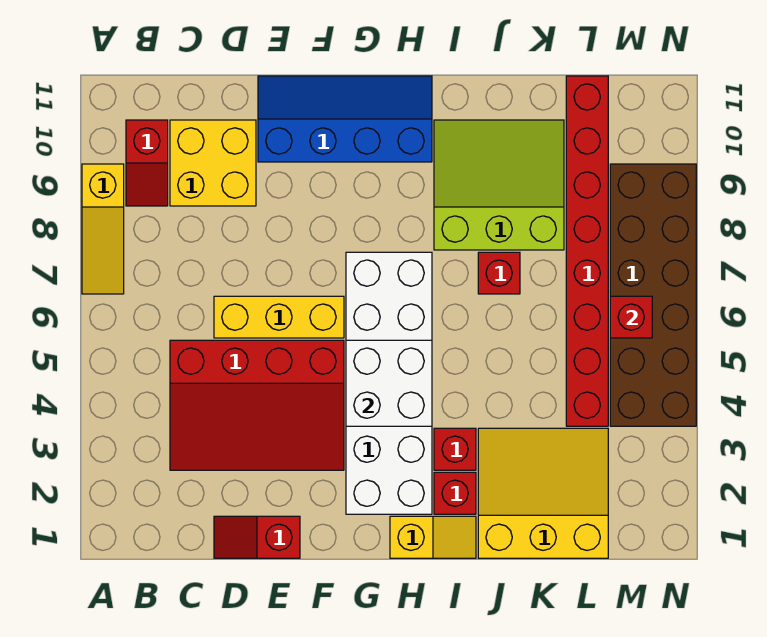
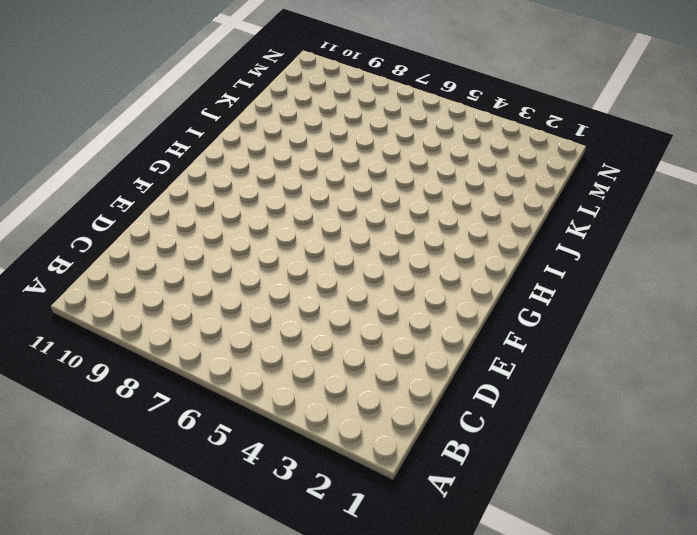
none -> yellow slope A7:A9 level 1 top 9
none -> red slope B9:B10 level 1 top 10
none -> red slope C3:F5 level 1 top 5

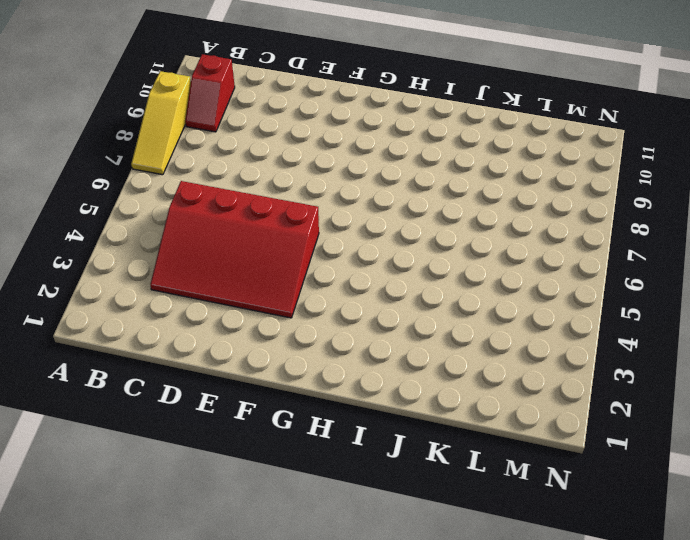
none -> yellow brick C9:D10 level 1
none -> red slope D1:E1 level 1 top E
none -> yellow brick D6:F6 level 1

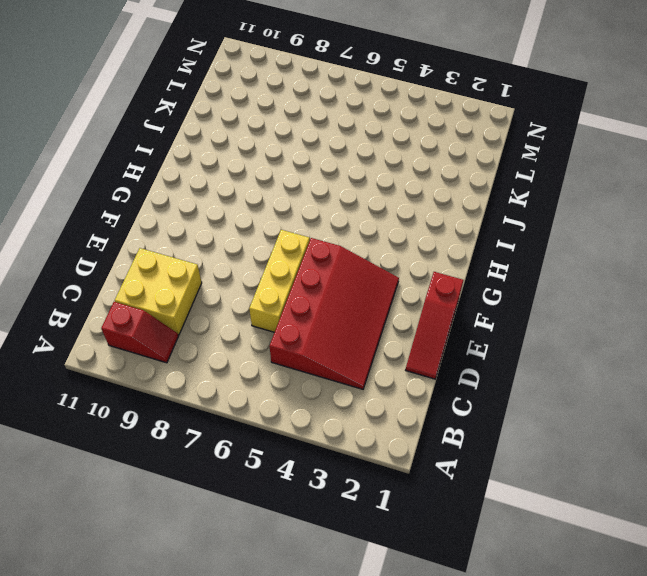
red slope D1:F1 level 1 top F -> red slope D1:E1 level 1 top E
none -> yellow slope A7:A9 level 1 top 9
none -> blue slope E10:H11 level 1 top 10
none -> white brick G2:H7 level 1

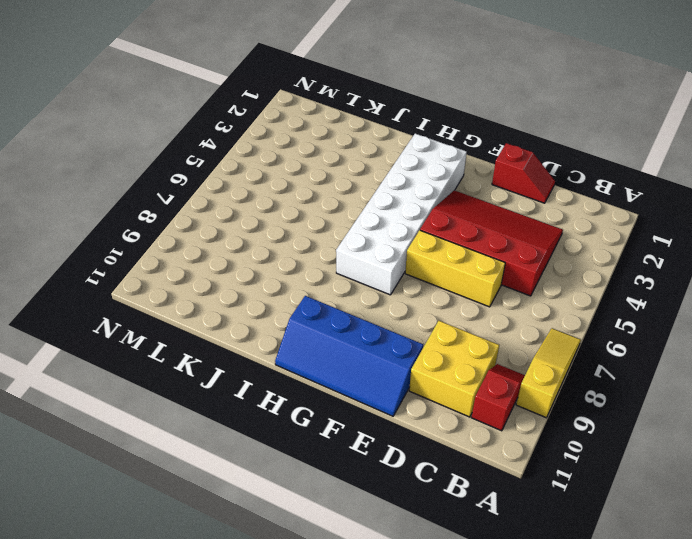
none -> yellow slope H1:I1 level 1 top H
none -> red brick I2 level 1
none -> red brick I3 level 1

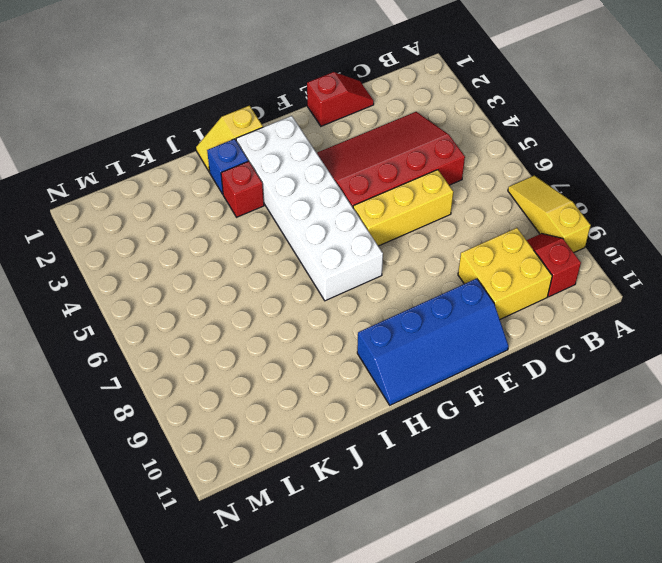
blue brick I2 level 1 -> red brick I2 level 1
none -> lime slope I8:K10 level 1 top 8
none -> yellow slope J1:L3 level 1 top 1
none -> red brick J7 level 1

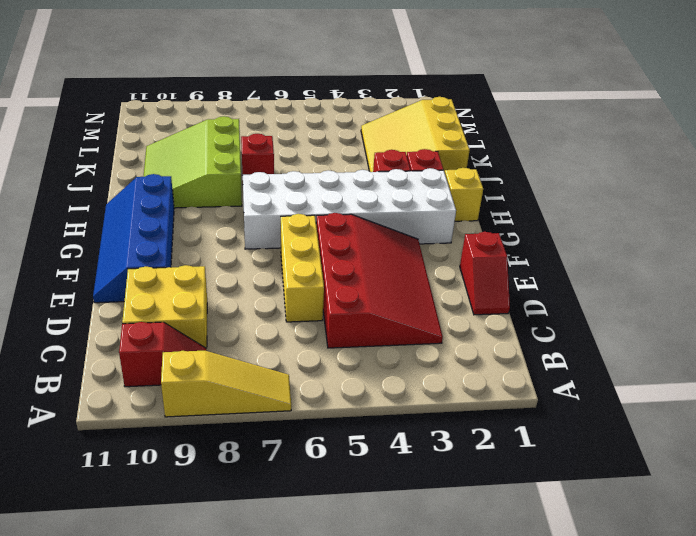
none -> red brick L4:L11 level 1
none -> brown brick M4:N9 level 1
none -> white brick G4:H5 level 2

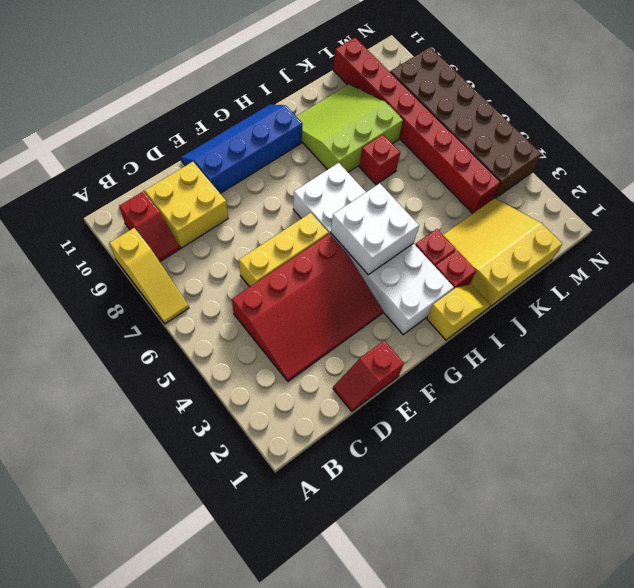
none -> red brick M6 level 2

